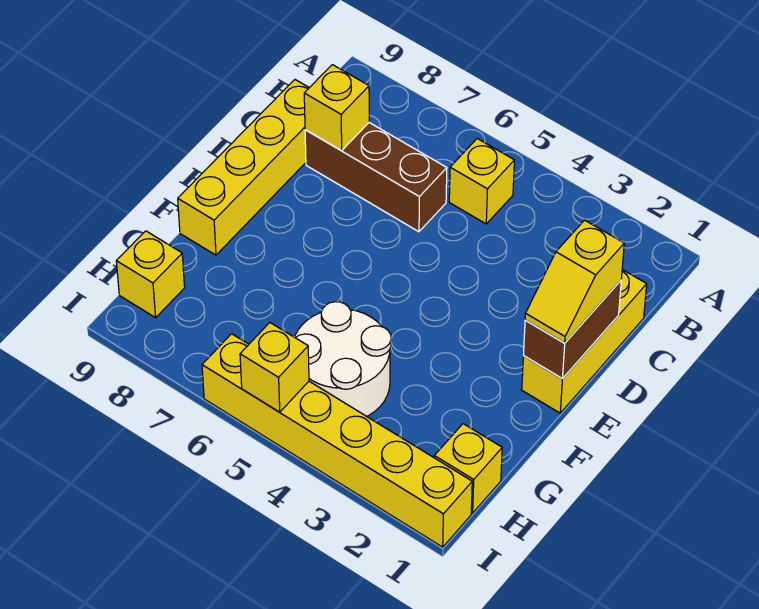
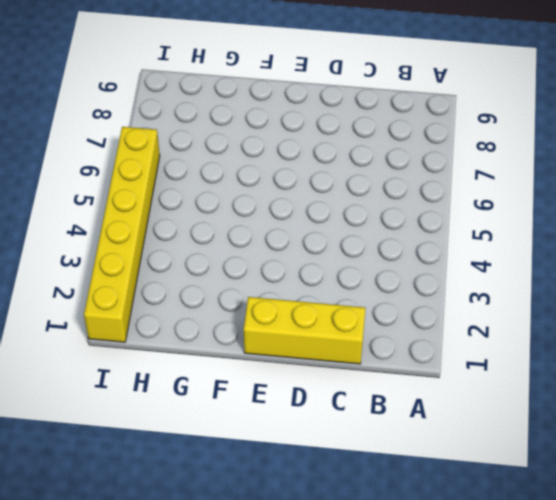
none -> yellow brick B5 level 1
none -> brown brick C6:C8 level 1
none -> yellow brick C9:F9 level 1

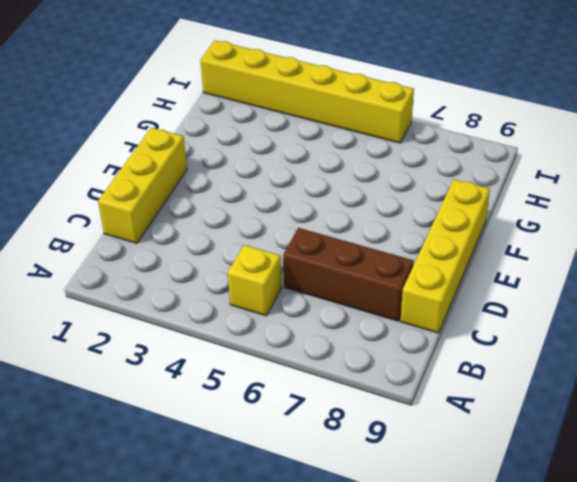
none -> white round brick G4:H5 level 1
none -> yellow brick H1 level 1
none -> yellow brick H9 level 1

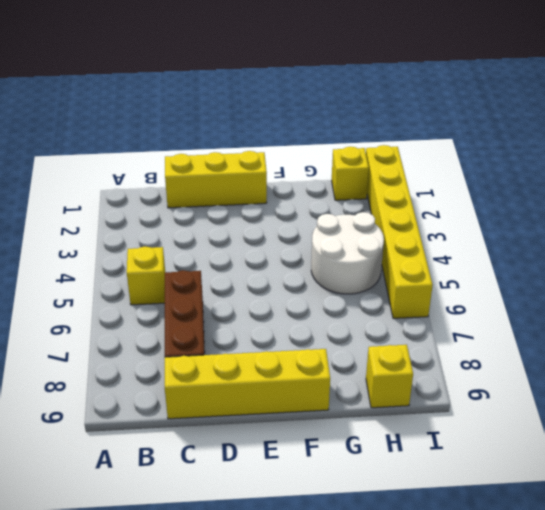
none -> yellow brick C8 level 2
none -> brown brick D1:E1 level 2
none -> yellow brick I5 level 2

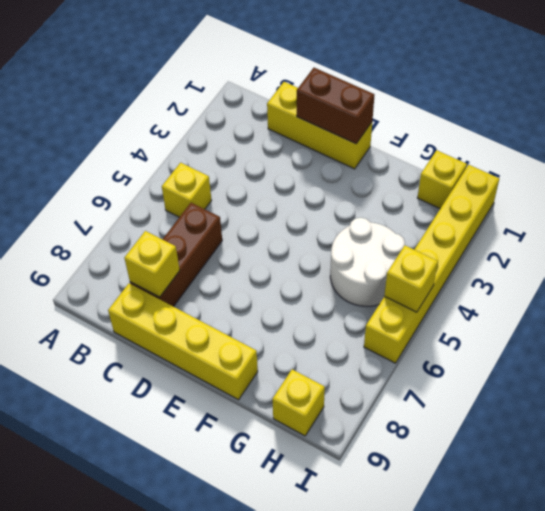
none -> yellow slope D1:E1 level 3 top D

